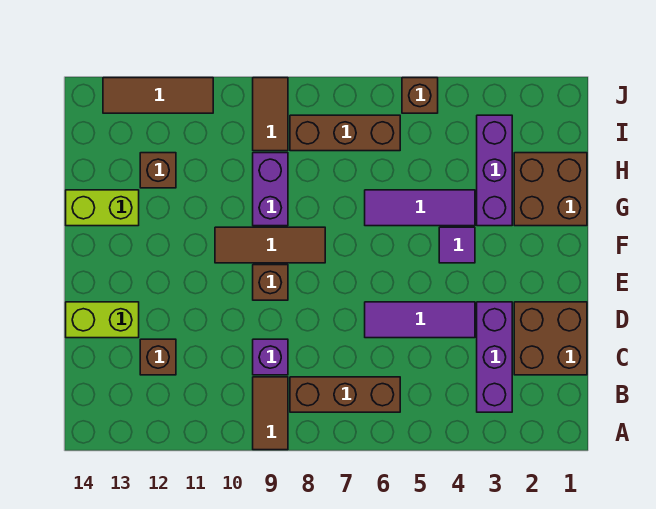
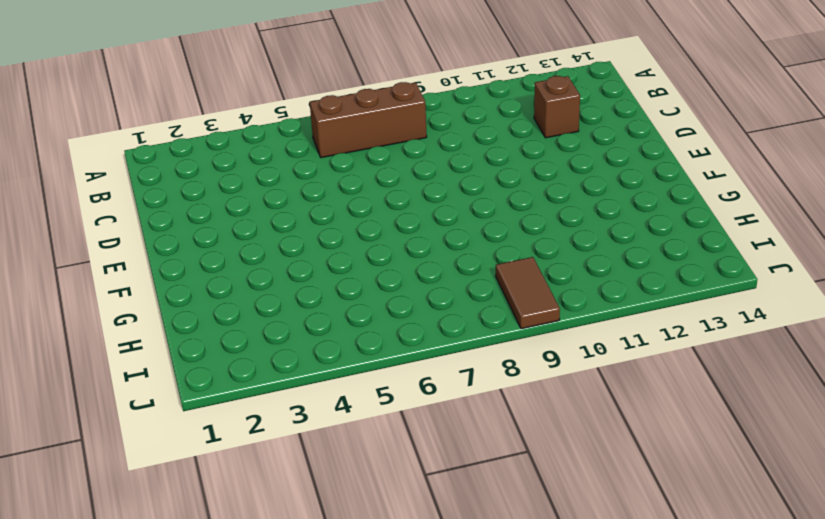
none -> brown tile A9:B9 level 1
none -> purple brick B3:D3 level 1
none -> brown brick C1:D2 level 1

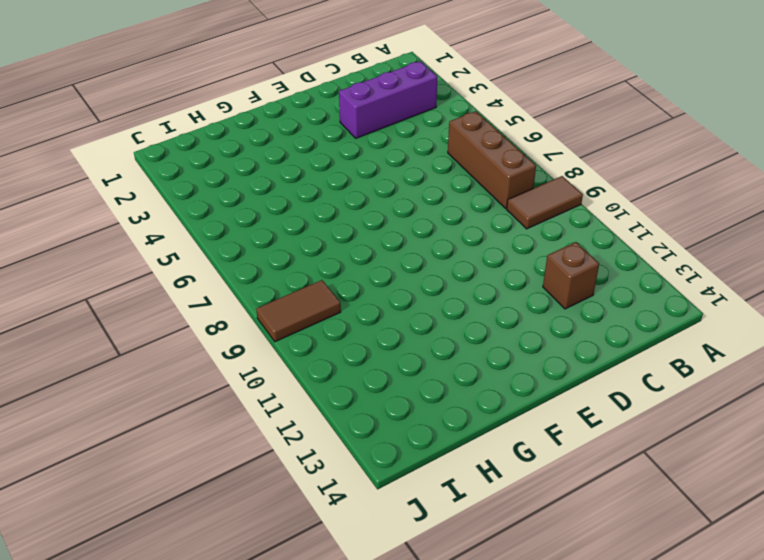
none -> brown brick C1:D2 level 1
none -> purple brick C9 level 1
none -> purple tile D4:D6 level 1

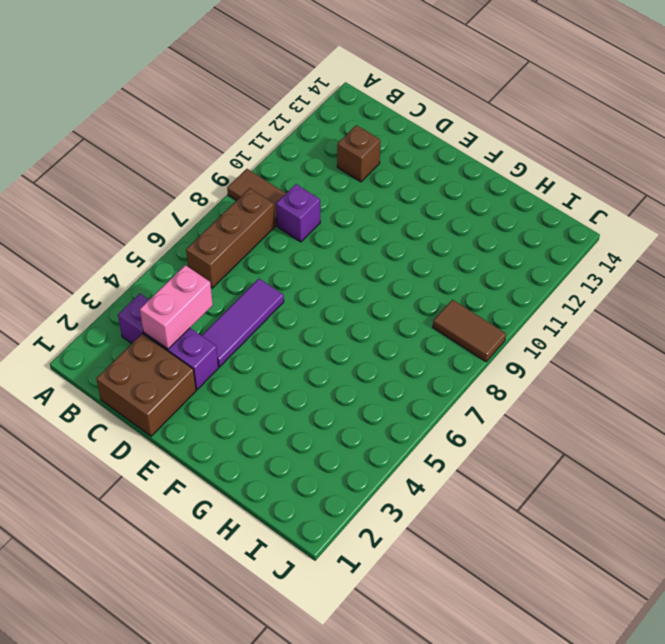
pink brick C3:C4 level 2 -> none
none -> lime brick D13:D14 level 1
none -> brown brick E9 level 1
none -> purple tile F4 level 1

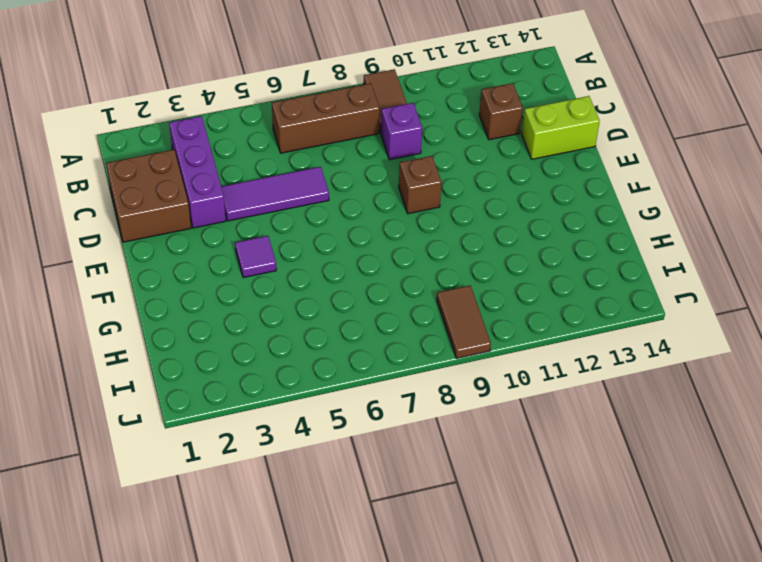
none -> brown tile F8:F10 level 1
none -> brown brick G1:H2 level 1
none -> purple brick G3:I3 level 1

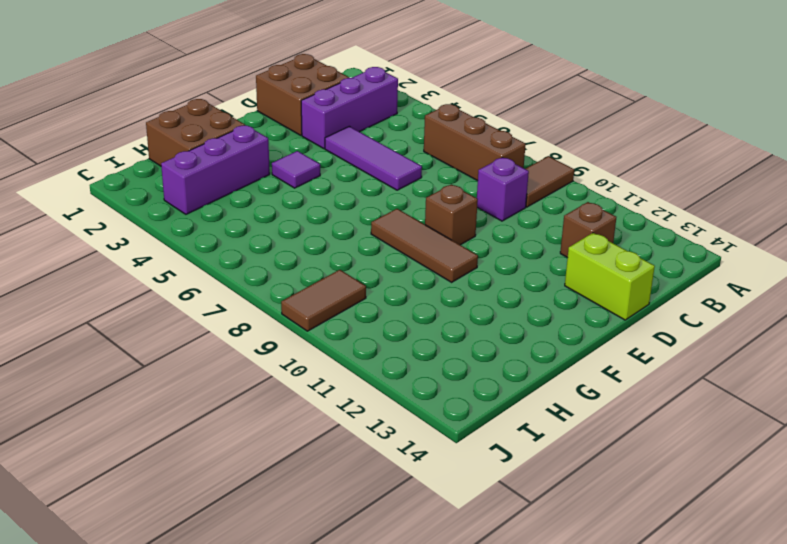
none -> purple tile G4:G6 level 1
none -> purple brick G9:H9 level 1
none -> lime brick G13:G14 level 1

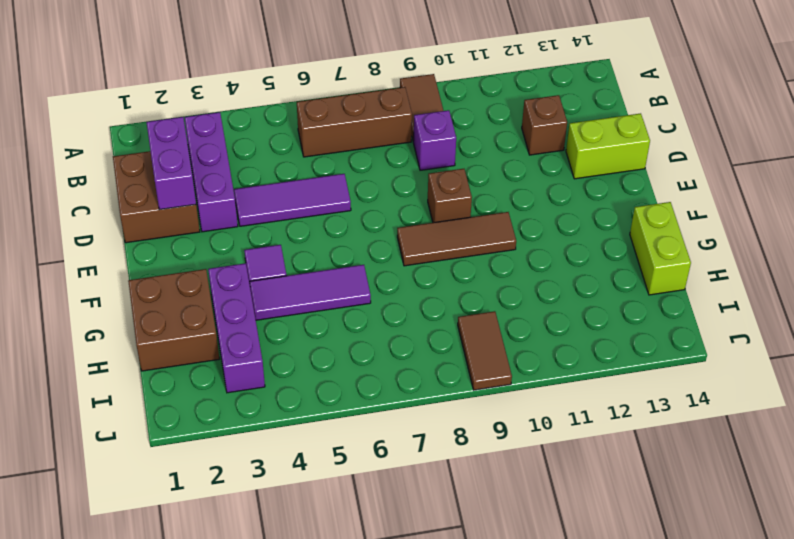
purple brick C2:D2 level 2 -> purple brick G9:H9 level 1
lime brick G14:H14 level 1 -> lime brick G13:G14 level 1
none -> brown brick H12 level 1
none -> brown brick I6:I8 level 1
none -> brown brick J5 level 1

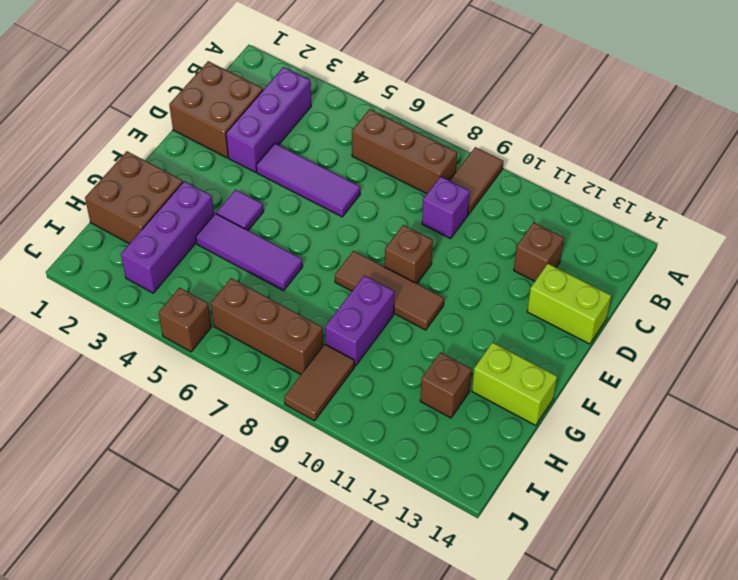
none -> brown tile J11:J13 level 1

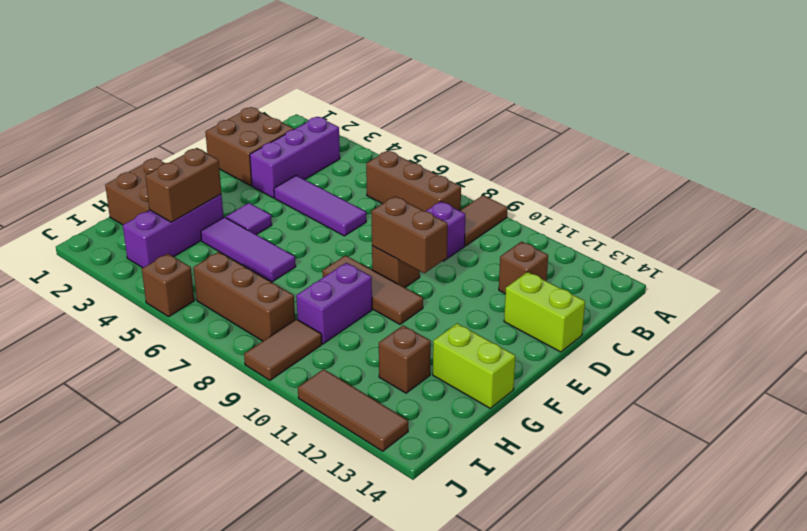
brown brick E9:E10 level 2 -> none
brown brick G3:H3 level 2 -> none

